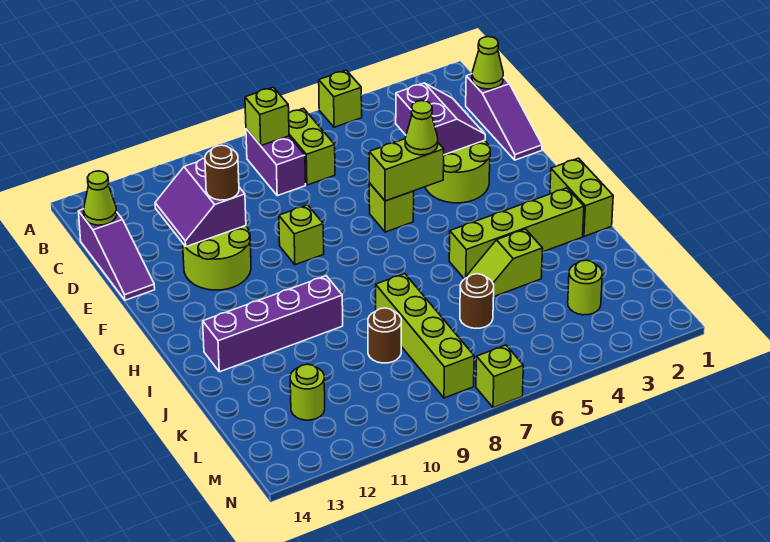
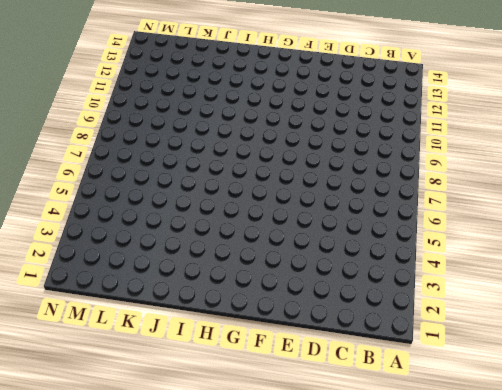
none -> lime brick A5 level 1
none -> lime brick B7:C7 level 1
none -> purple brick B8:C8 level 1

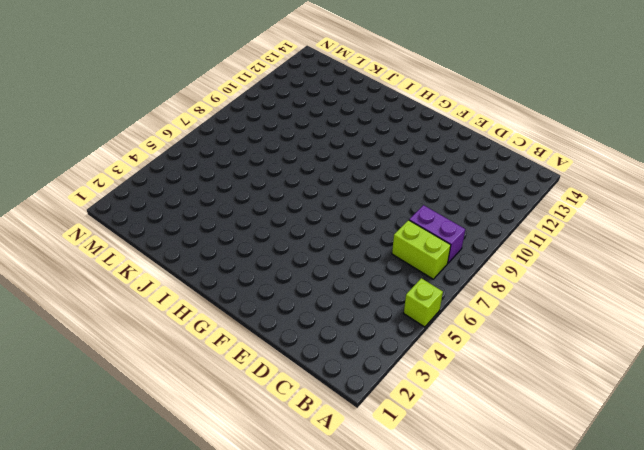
none -> purple slope C1:E1 level 1 top C
none -> purple slope C14:E14 level 1 top C
none -> lime round brick E3:F4 level 1

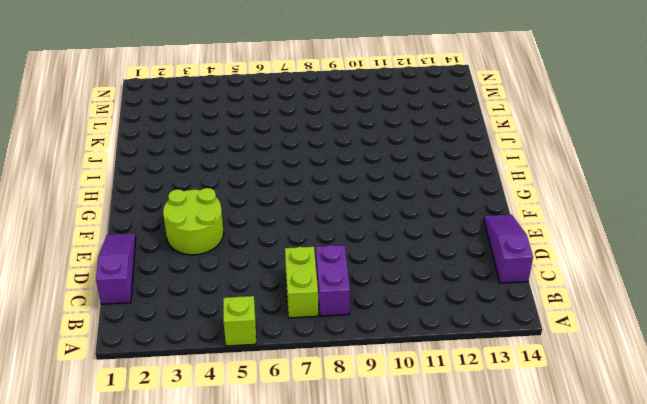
none -> lime round brick E11:F12 level 1
none -> lime brick F6 level 1
none -> lime brick F9 level 1

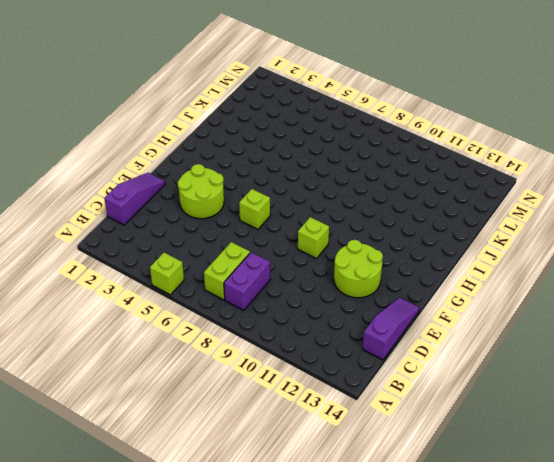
none -> lime brick H1:I1 level 1
none -> lime brick I2:I5 level 1
none -> purple brick I10:I13 level 1

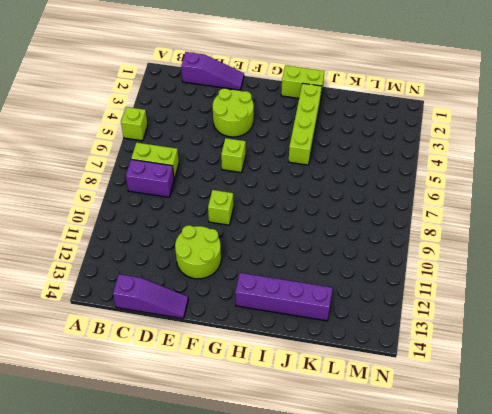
purple brick H13:K13 level 1 -> purple brick I10:I13 level 1
none -> lime slope J4:J5 level 1 top 4
none -> lime brick J8:M8 level 1
none -> brown round brick K6 level 1

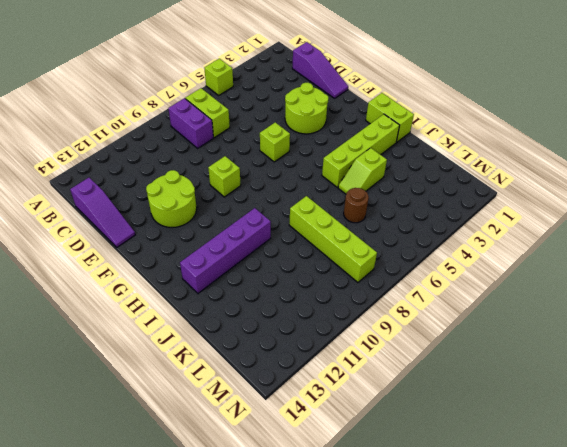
none -> brown round brick K9 level 1
none -> lime round brick L3 level 1
none -> lime round brick L12 level 1

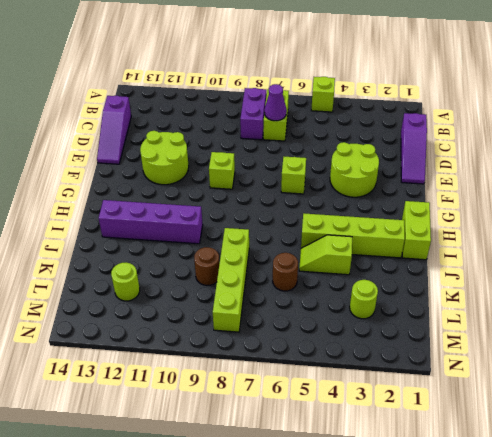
purple cone C7 level 2 -> none
none -> lime brick N7 level 1
none -> lime brick B8 level 2
none -> lime cone C1 level 2

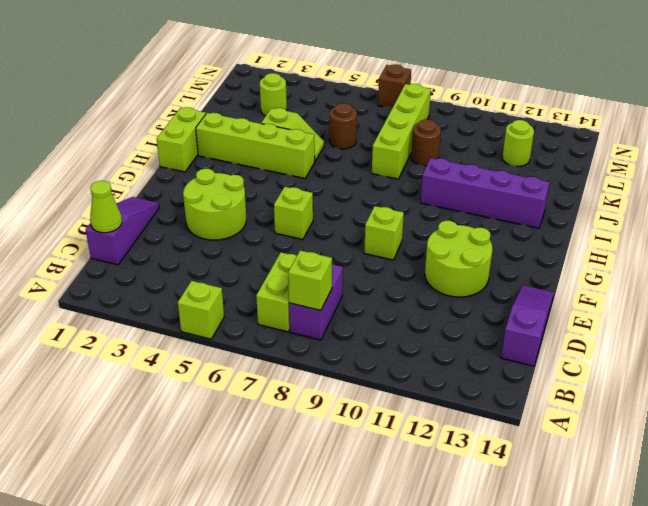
brown brick N7 level 1 -> lime brick N7 level 1
none -> lime cone C14 level 2
none -> purple slope D3:E4 level 2 top 4
none -> purple slope D11:E12 level 2 top 11

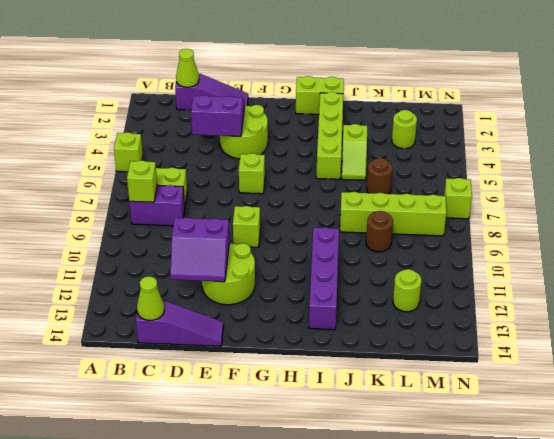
none -> lime brick F5:F6 level 2
none -> brown round brick E11 level 3
none -> lime cone F5 level 3

